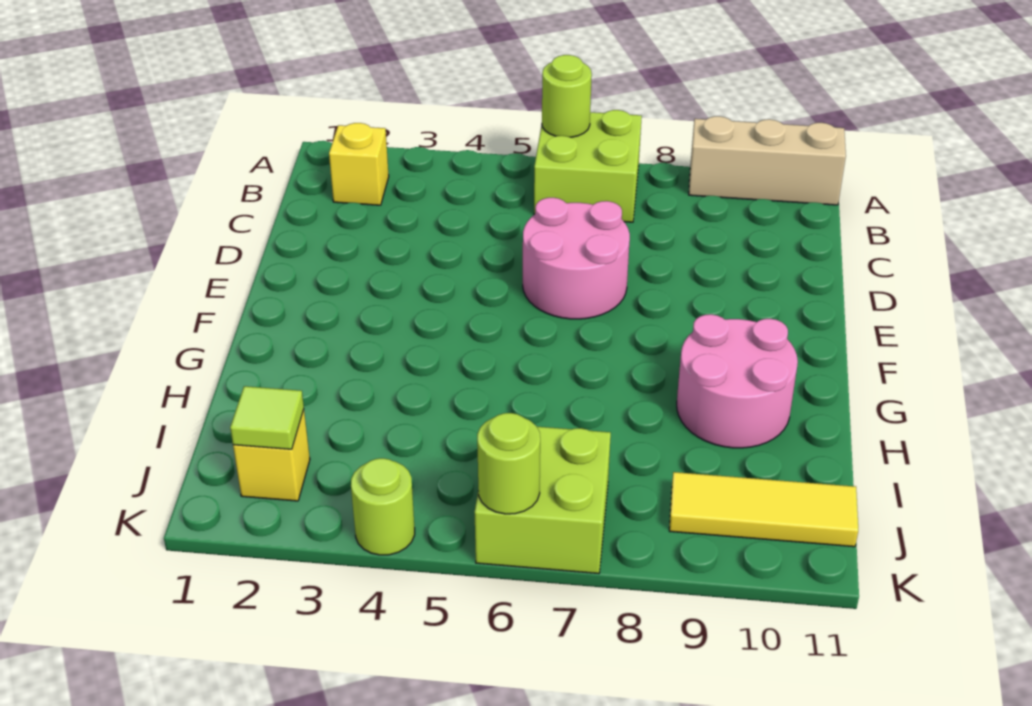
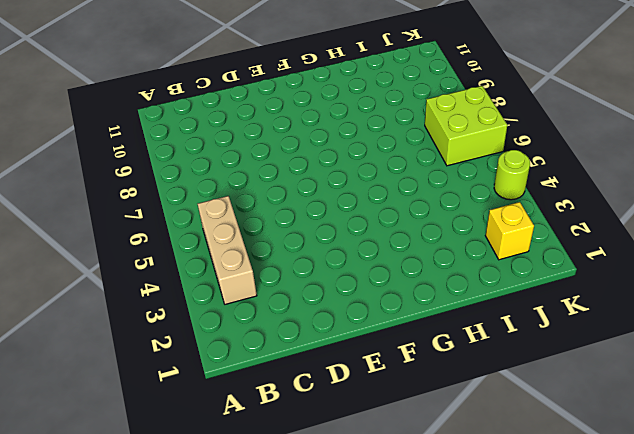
tan brick B3:B5 level 1 -> tan brick A9:A11 level 1
none -> lime brick A6:B7 level 1
none -> yellow brick B2 level 1
none -> pink round brick D6:E7 level 1

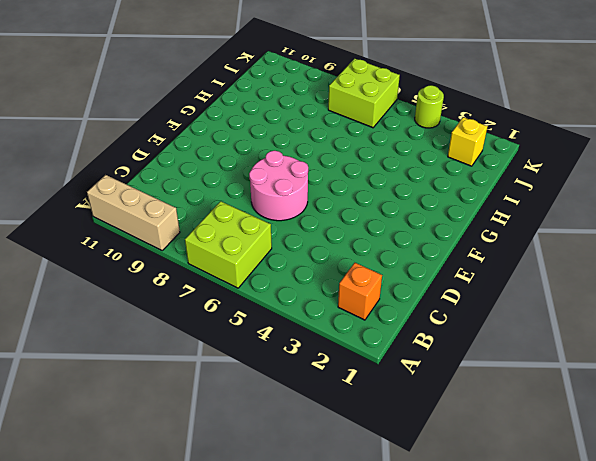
orange brick B2 level 1 -> yellow brick B2 level 1
none -> pink round brick G9:H10 level 1
none -> yellow tile J9:J11 level 1
none -> lime round brick A6 level 2

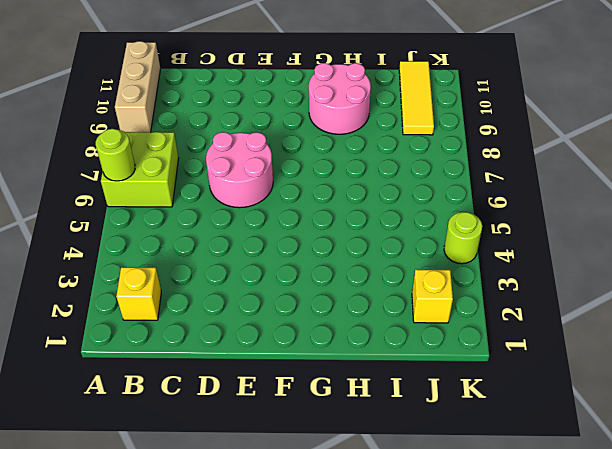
none -> lime brick J6:K7 level 1
none -> lime tile J2 level 2
none -> lime round brick K6 level 2

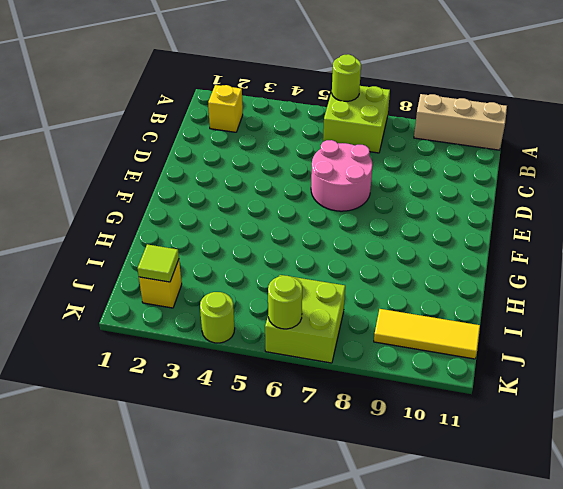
none -> pink round brick G9:H10 level 1

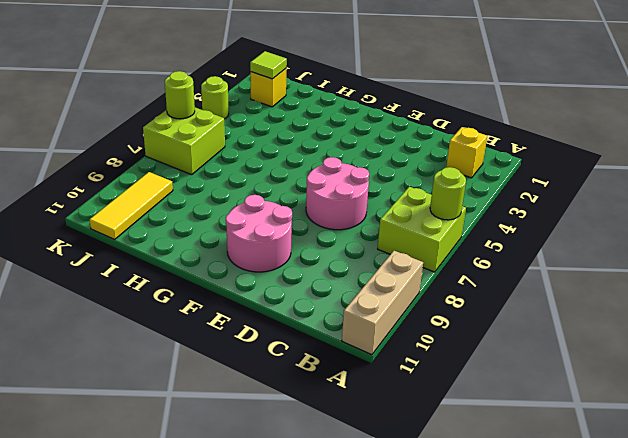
pink round brick E9:F10 level 1 -> pink round brick G9:H10 level 1

